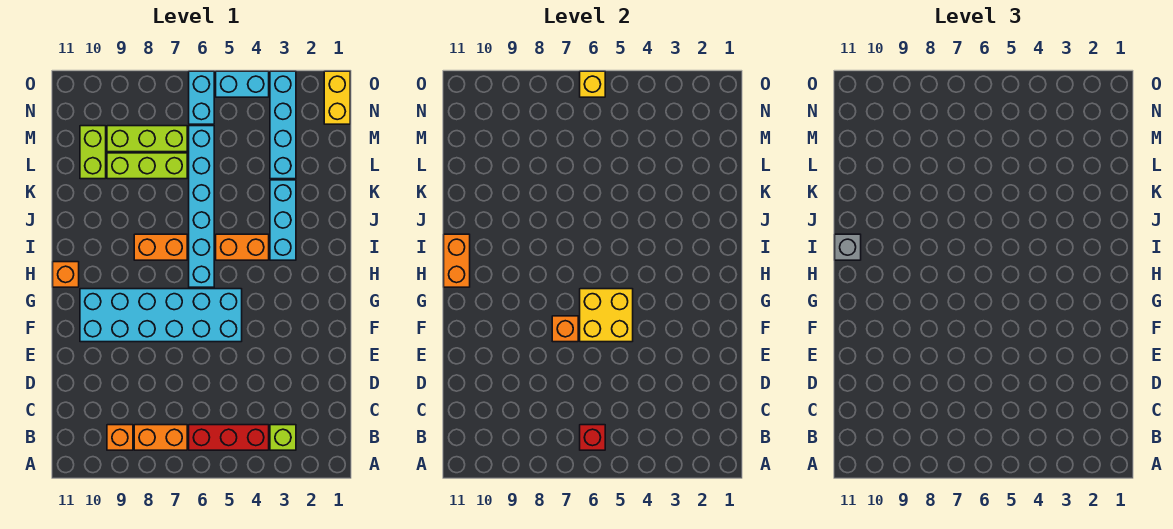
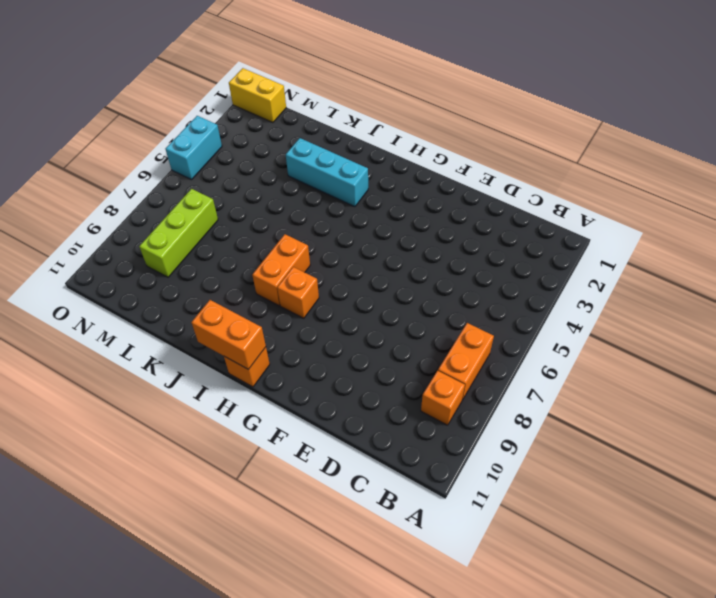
orange brick H8 level 1 -> orange brick F7 level 2
none -> lime brick B3 level 1
none -> red brick B4:B6 level 1
none -> cyan brick F5:G10 level 1

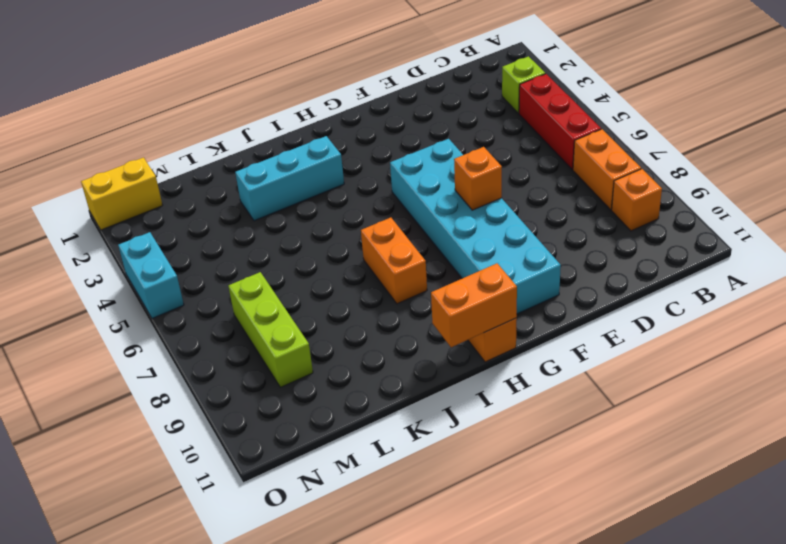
none -> cyan brick H6:M6 level 1
none -> orange brick I4:I5 level 1
none -> cyan brick L3:O3 level 1

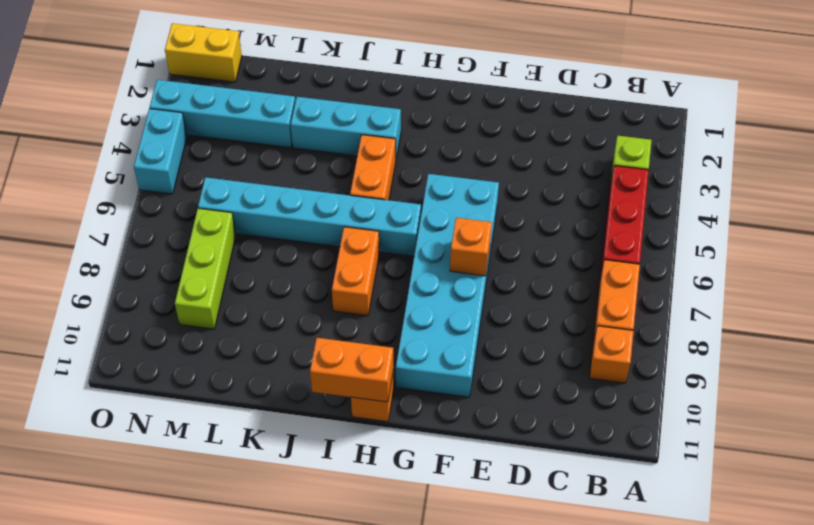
none -> lime brick L7:L9 level 1
none -> lime brick L10:M10 level 1
none -> cyan brick N6:O6 level 1

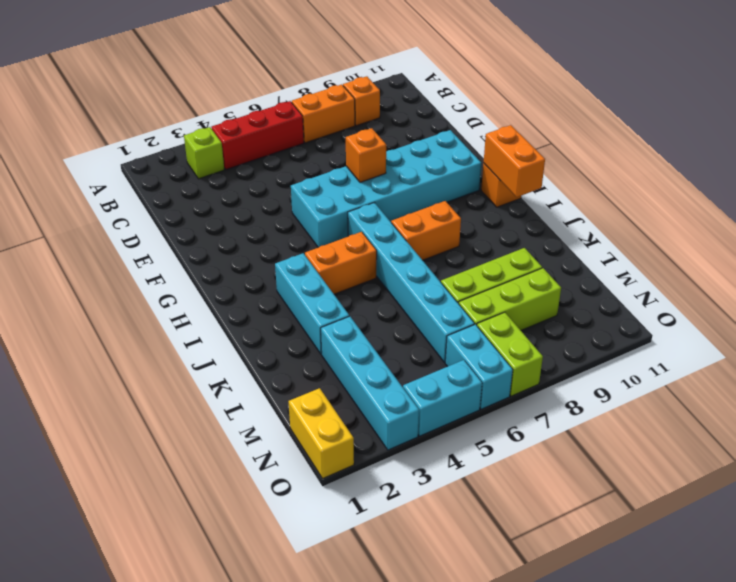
lime brick N7:O7 level 1 -> lime brick L10:M10 level 1
none -> red brick B6 level 2
none -> yellow brick F5:G6 level 2
none -> yellow brick O6 level 2

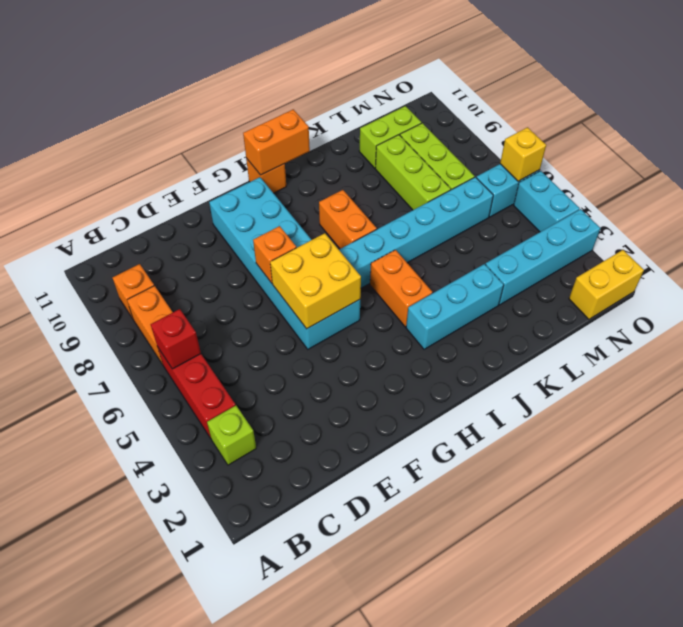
none -> grey brick I11 level 3

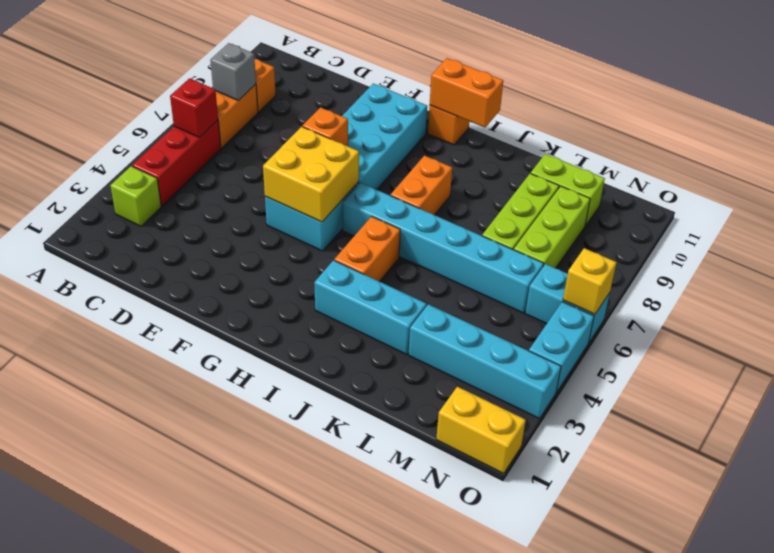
grey brick B8 level 2 -> grey brick I11 level 3

